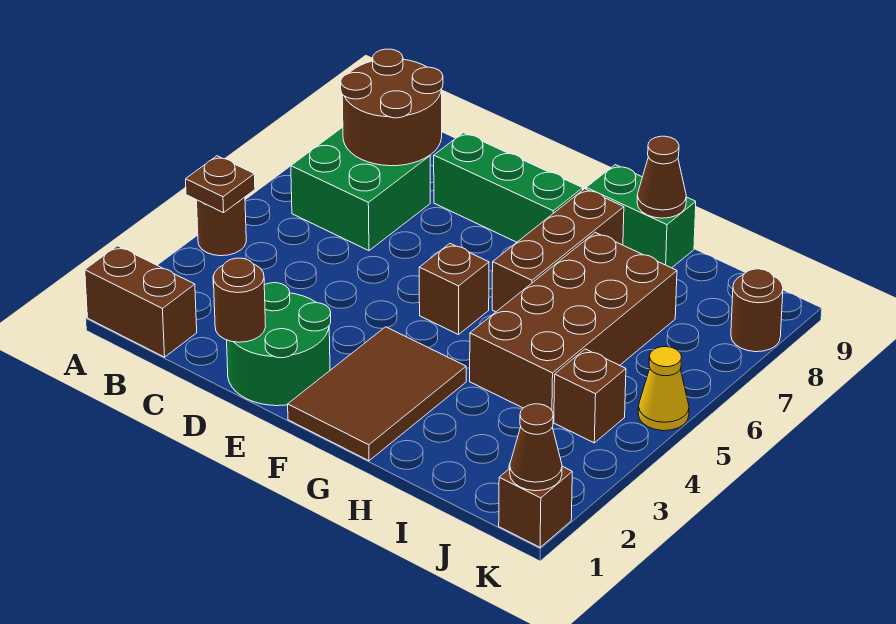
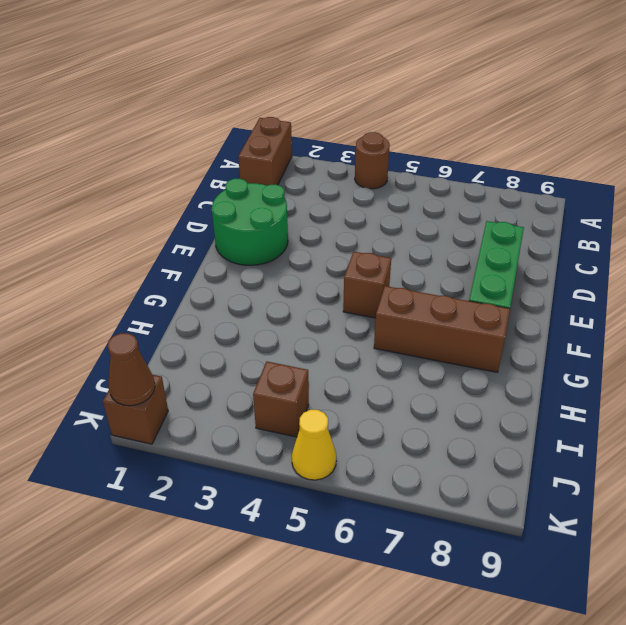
none -> green brick B6:C7 level 1
none -> brown tile F1:G3 level 1
none -> green brick G9:H9 level 1

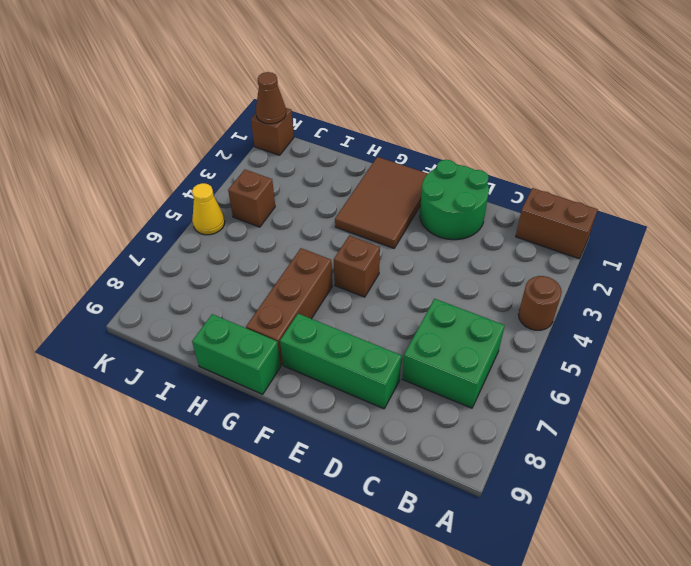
none -> brown brick H4:I7 level 1
none -> brown round brick K8 level 1
none -> brown plate A4 level 2

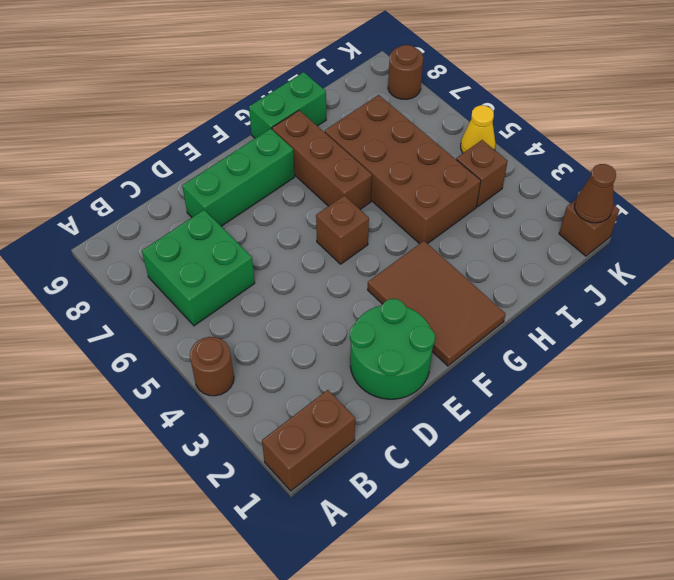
none -> brown plate A4 level 2
none -> brown round brick B7:C8 level 2
none -> brown round brick D1 level 2

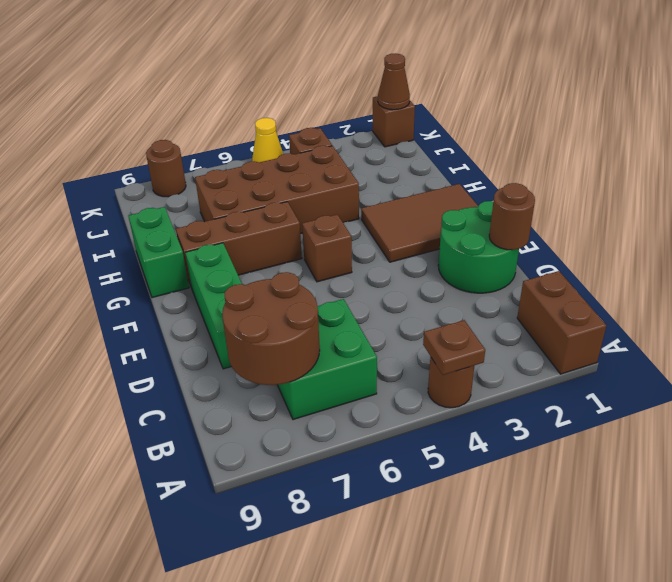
none -> brown cone H9 level 2

